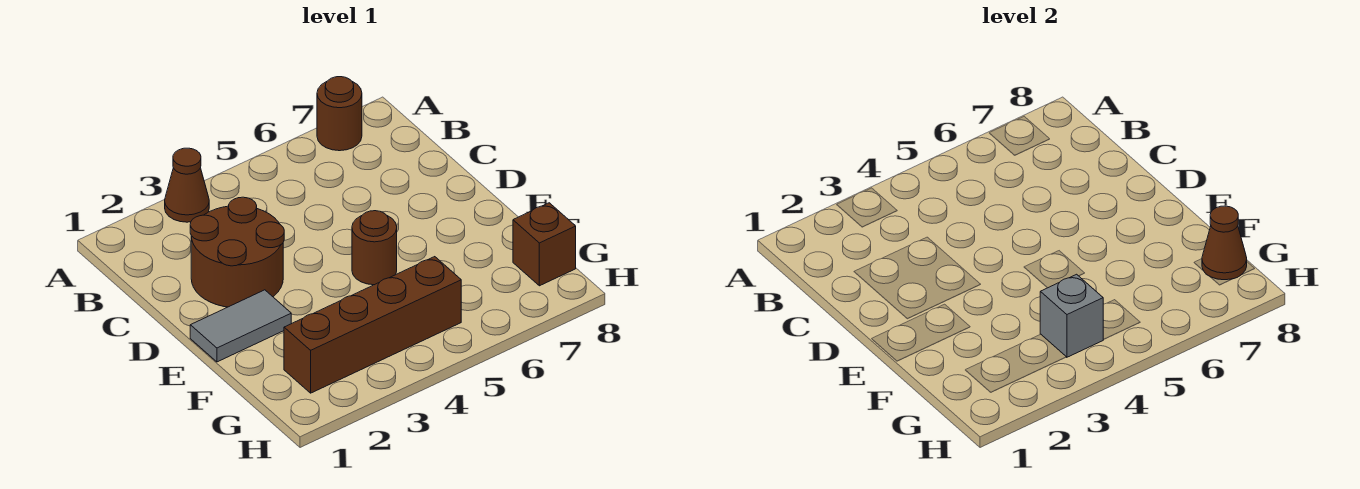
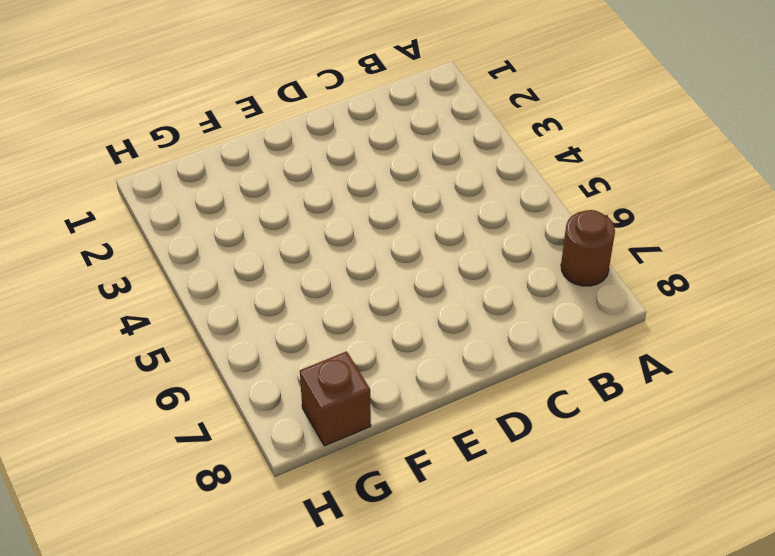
none -> brown cone A3 level 1
none -> brown round brick C2:D3 level 1

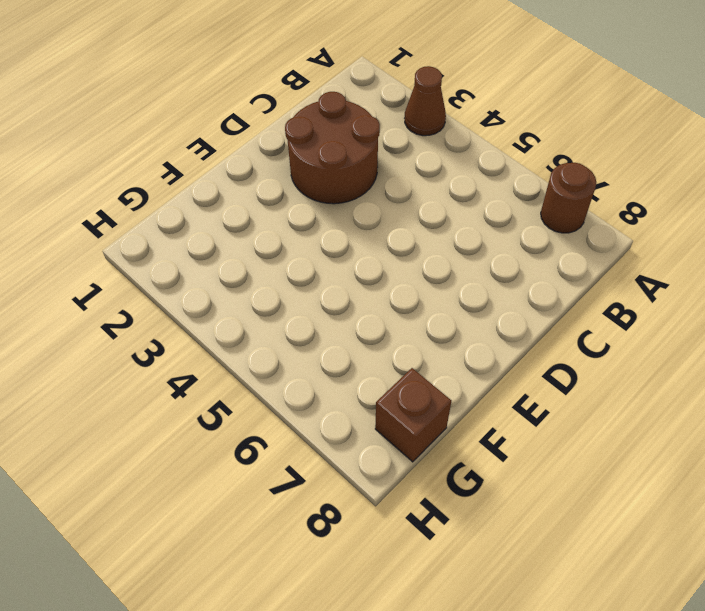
none -> grey tile E1:E2 level 1
none -> brown round brick E5 level 1

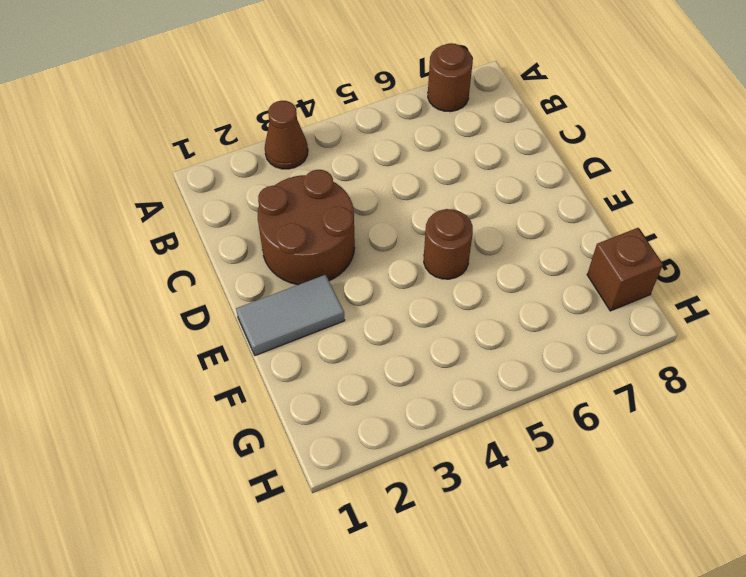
none -> brown brick G2:G5 level 1
none -> grey brick G4 level 2

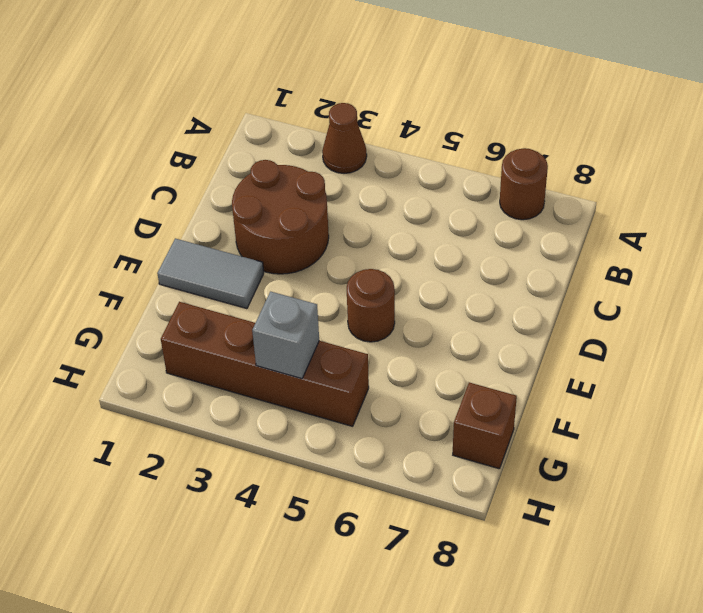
none -> brown cone G8 level 2

